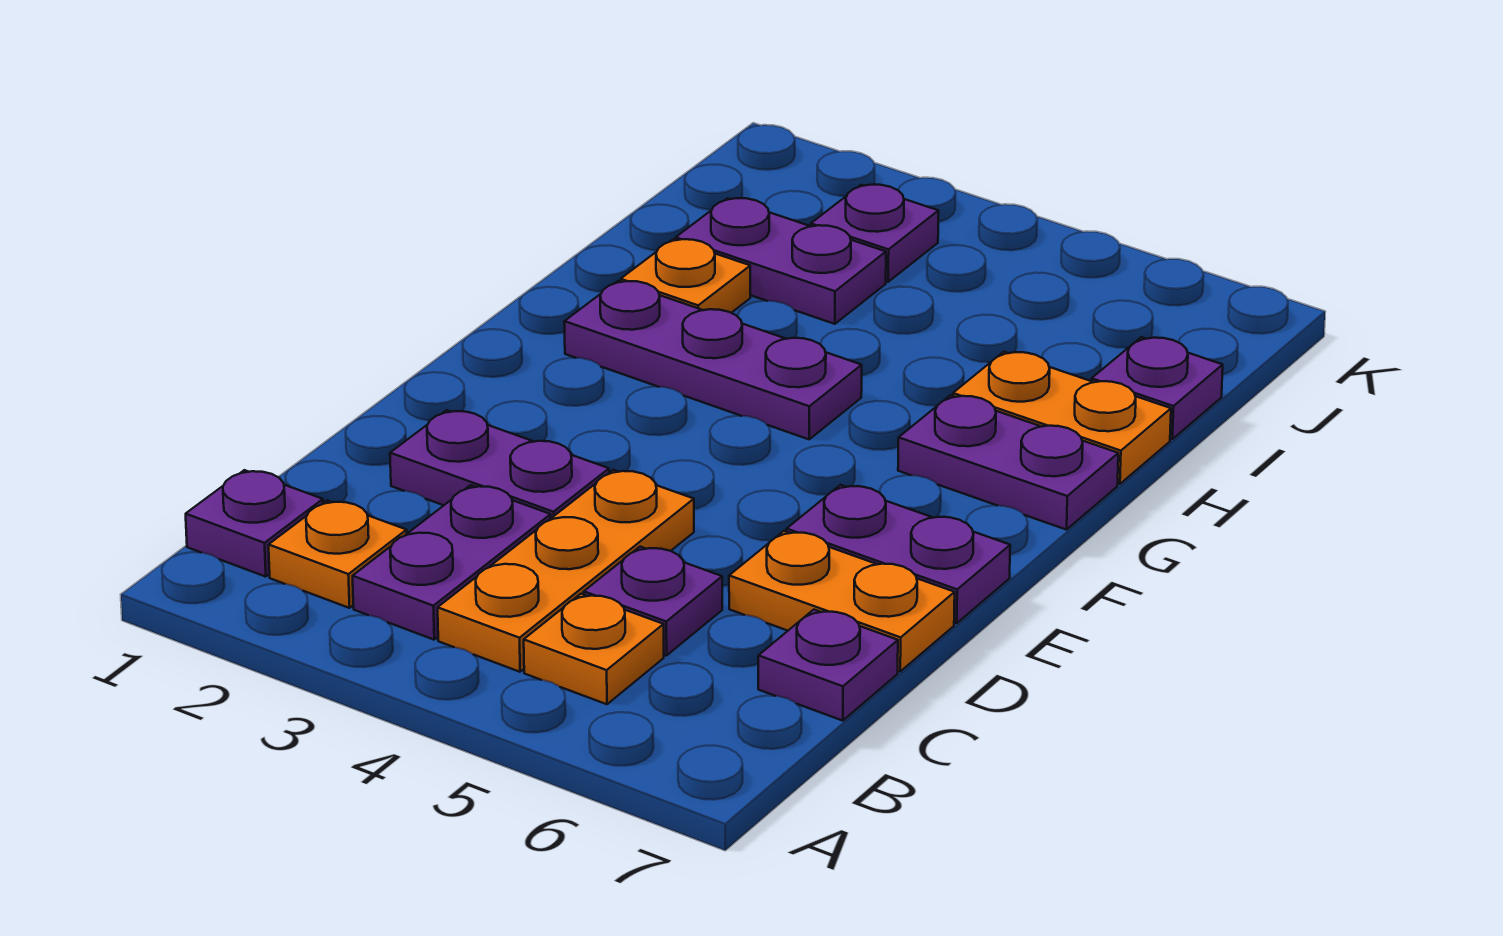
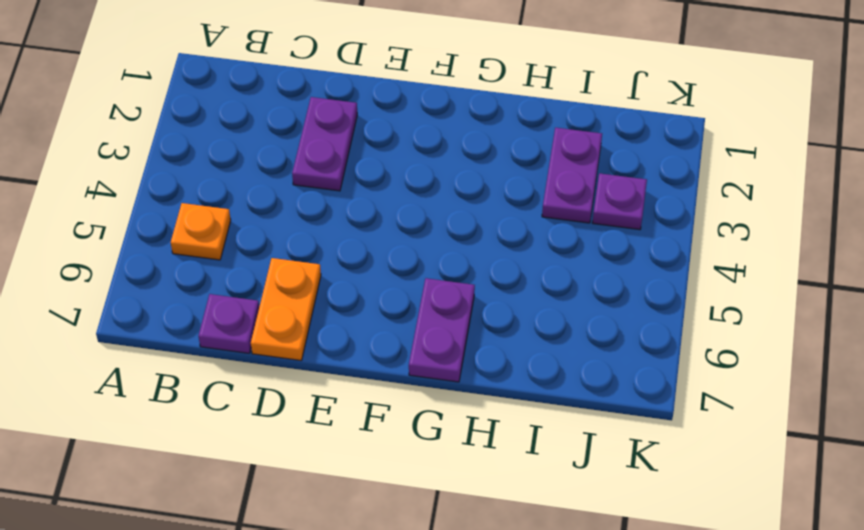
none -> purple plate B1 level 1
none -> orange plate B2 level 1
none -> purple plate B3:C3 level 1

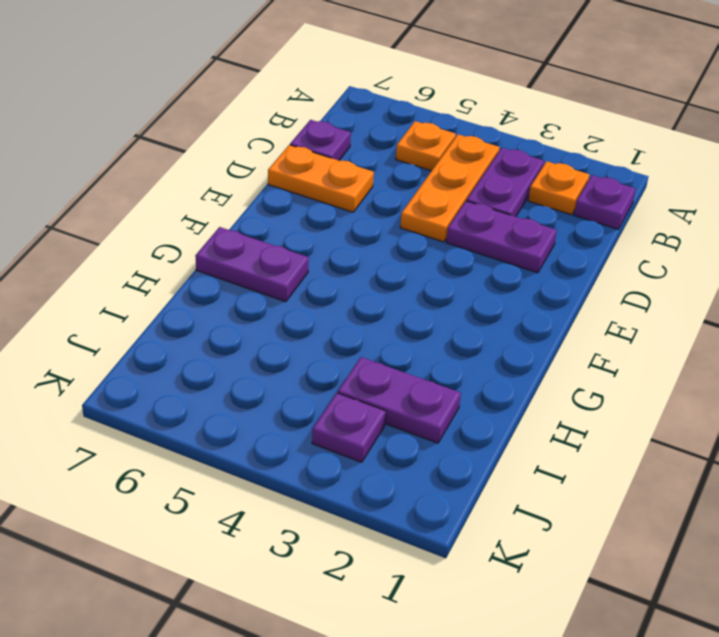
none -> purple plate C5 level 1
none -> purple plate E6:E7 level 1
none -> purple plate G2:G4 level 1

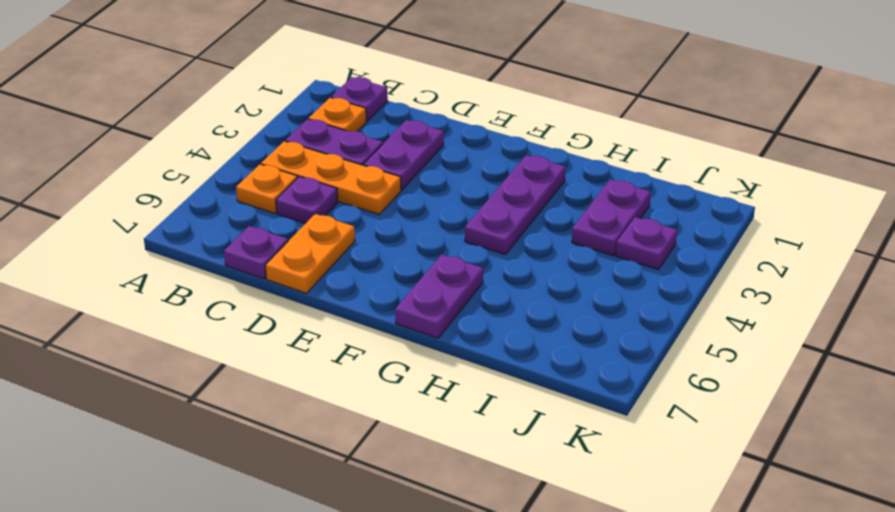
none -> purple plate E6:E7 level 1
none -> orange plate H2 level 1
none -> orange plate H6:H7 level 1

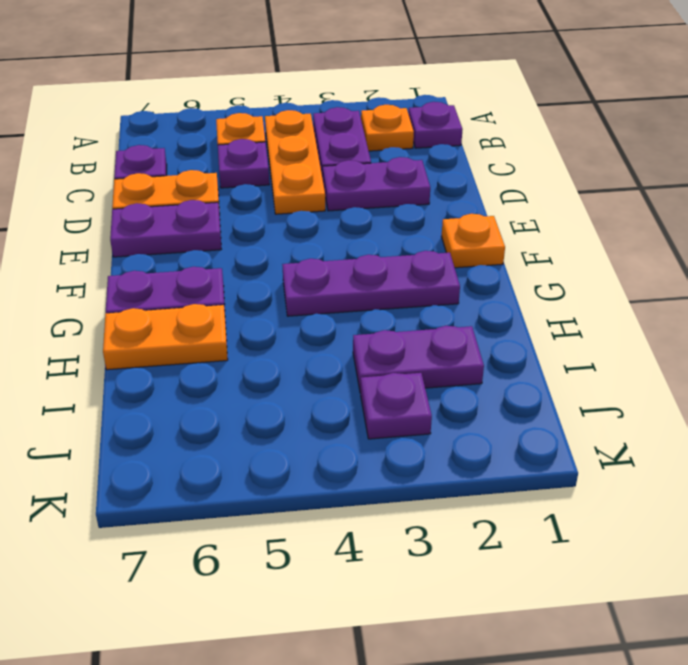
orange plate F1 level 1 -> orange plate H2 level 1
none -> purple plate I7 level 1

